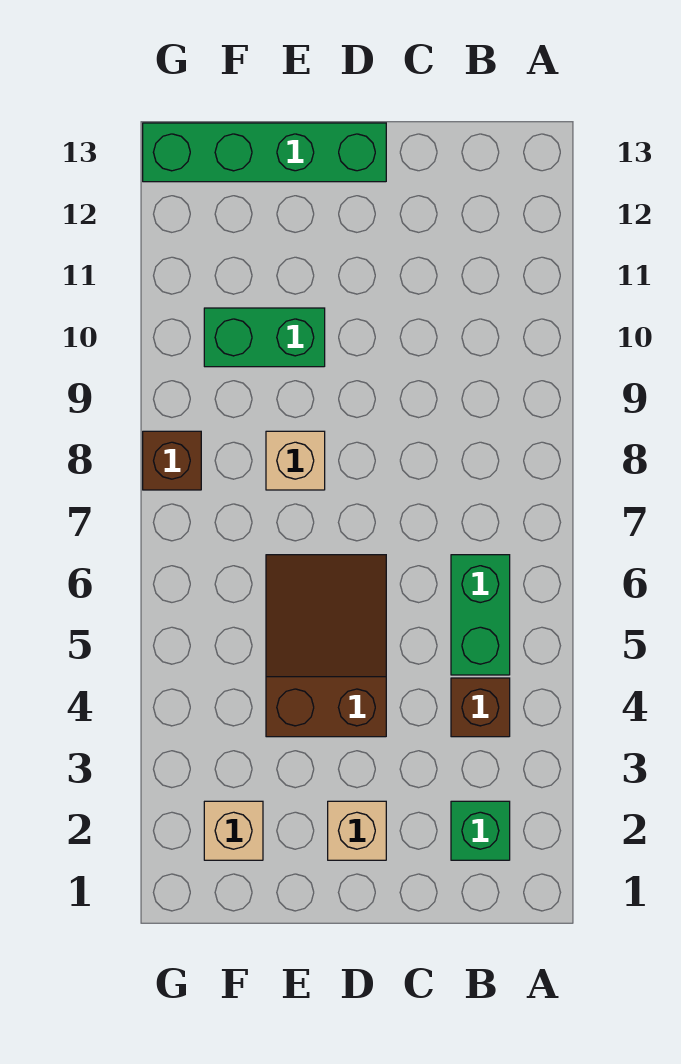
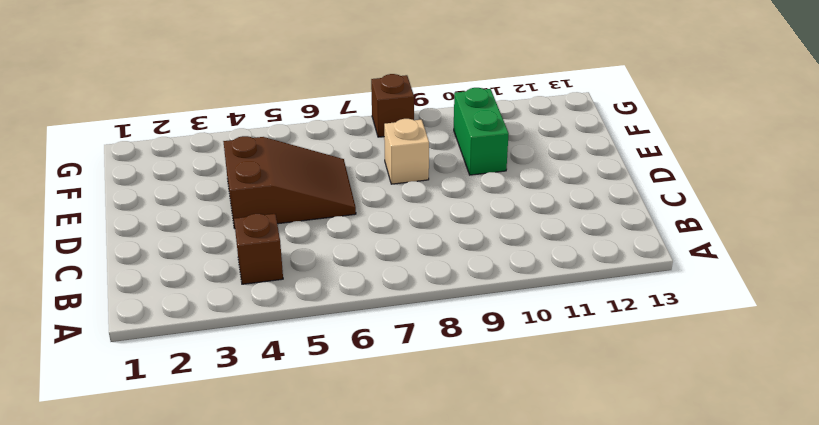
none -> green brick B2 level 1
none -> green brick B5:B6 level 1

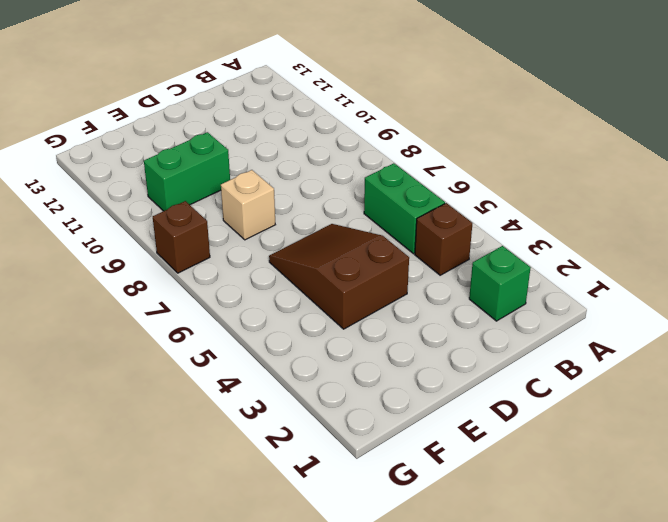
none -> tan brick D2 level 1
none -> green brick D13:G13 level 1

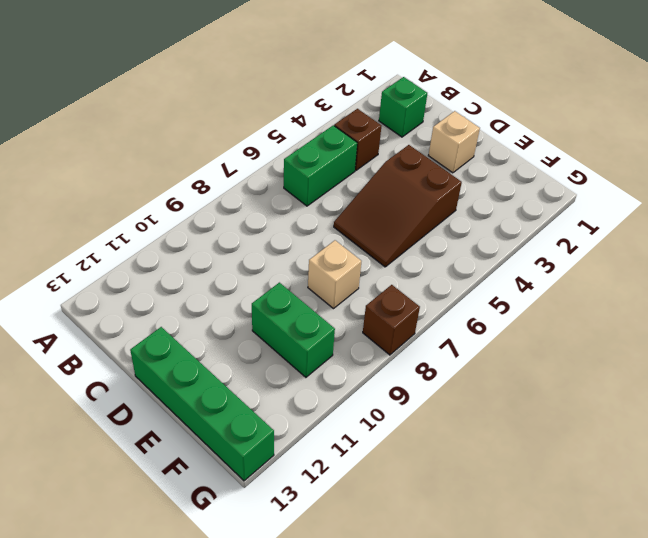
none -> tan brick F2 level 1

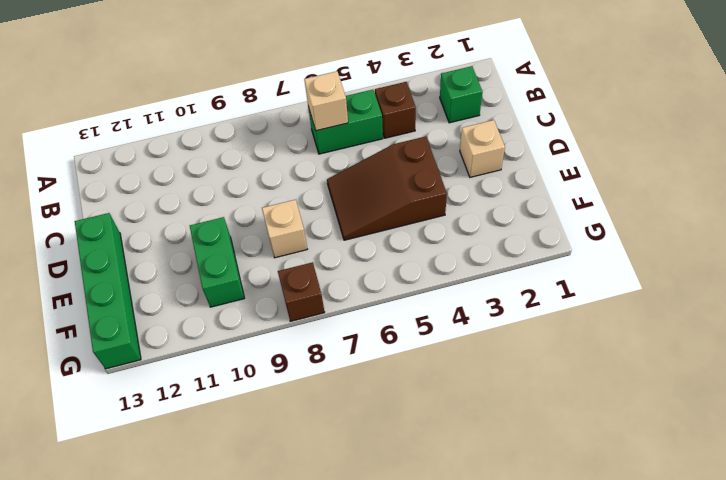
tan brick B6 level 2 -> tan brick F2 level 1

